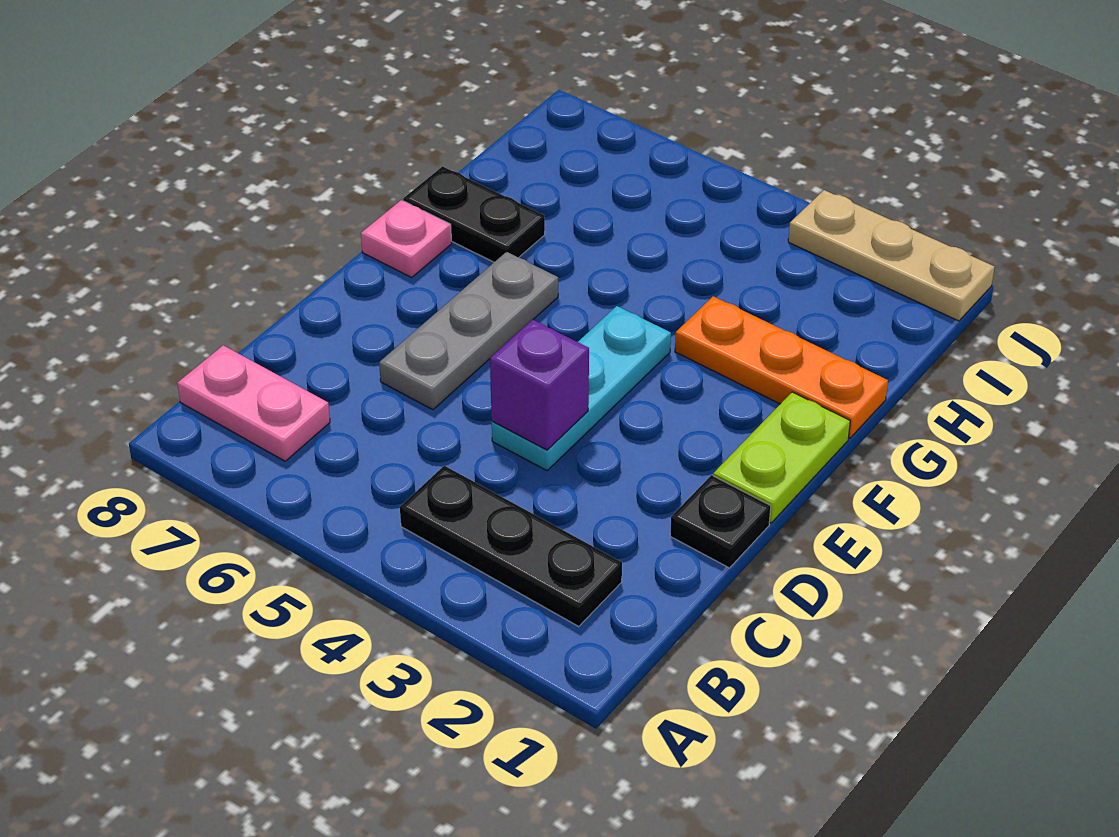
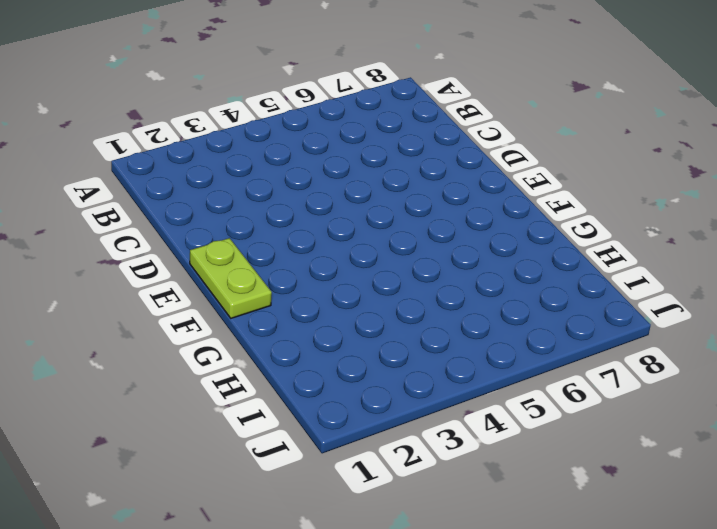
none -> black plate B2:B4 level 1
none -> pink plate B7:B8 level 1

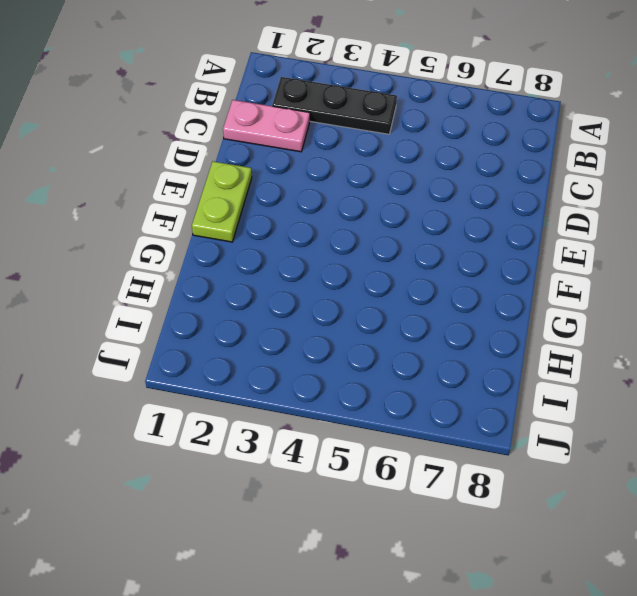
pink plate C1:C2 level 1 -> pink plate B7:B8 level 1
none -> black plate D1 level 1
none -> cyan plate D4:F4 level 1

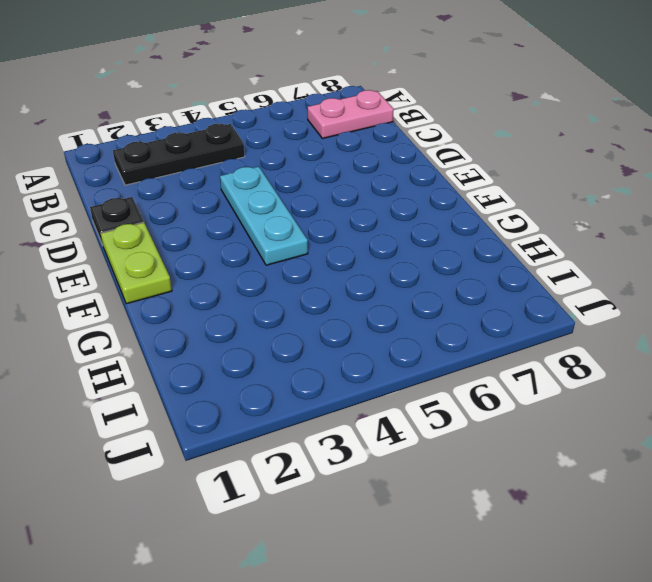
none -> grey plate D6:F6 level 1
none -> pink plate F8 level 1

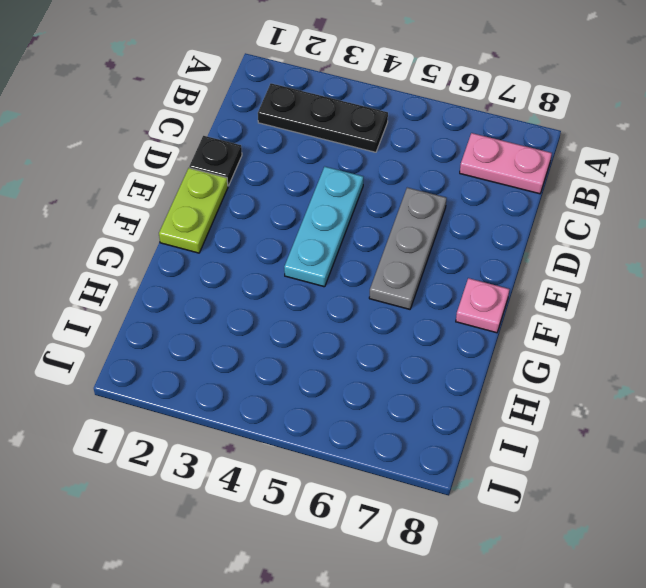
none -> orange plate G1:G3 level 1
none -> black plate G7:G8 level 1

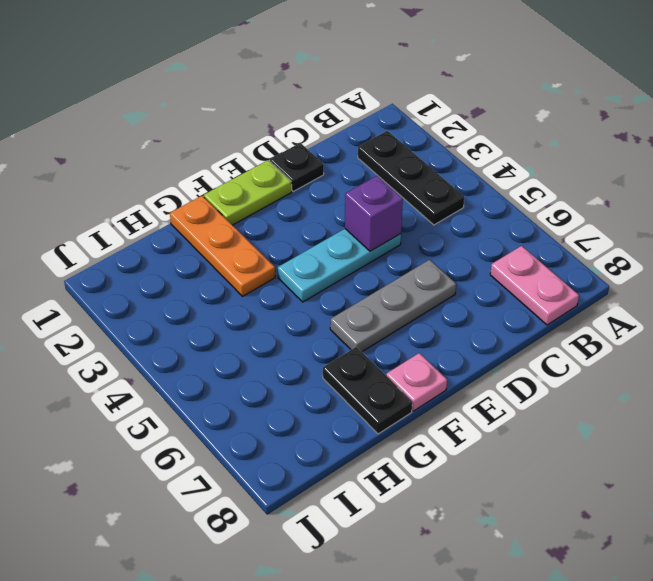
none -> tan plate J1:J3 level 1

